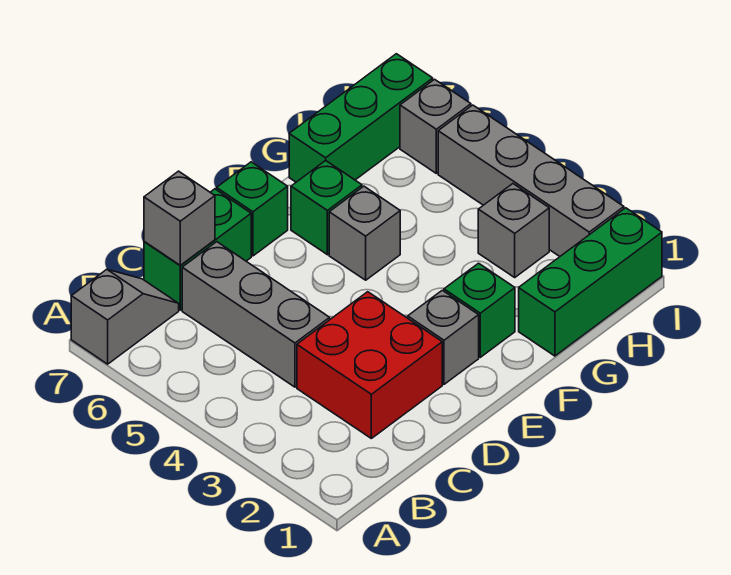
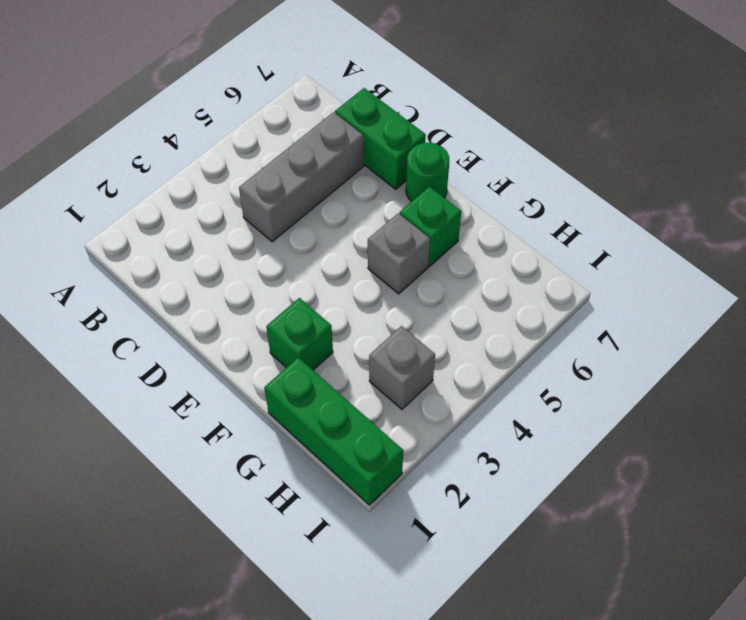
green round brick E7 level 1 -> green brick E7 level 1
none -> grey slope A7:B7 level 1 top A
none -> red brick C2:D3 level 1
none -> grey brick E2 level 1

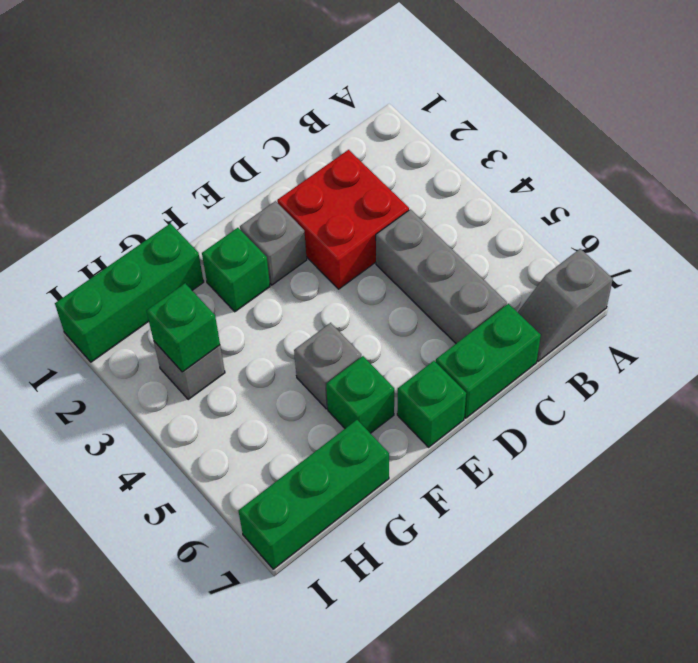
green brick H3 level 2 -> none
none -> grey brick I2:I5 level 1
none -> grey brick I6 level 1
none -> grey brick C7 level 2

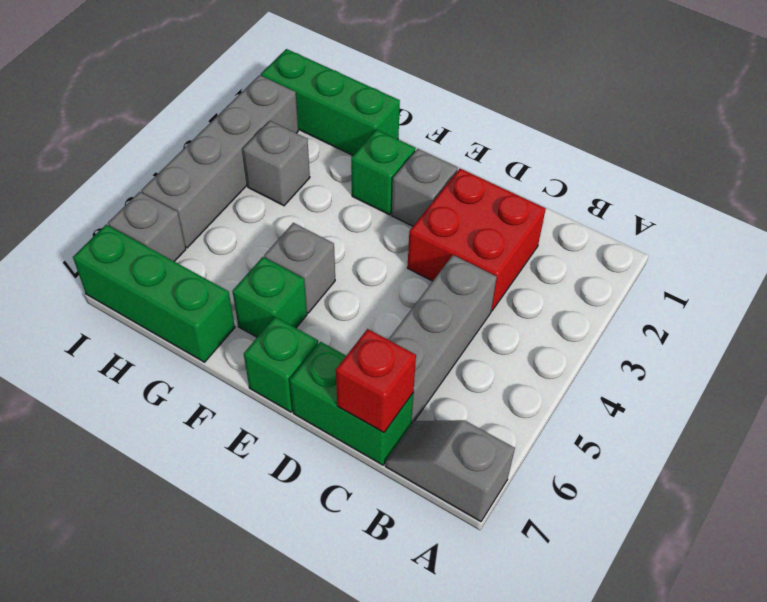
red brick C7 level 2 -> grey brick C7 level 2

